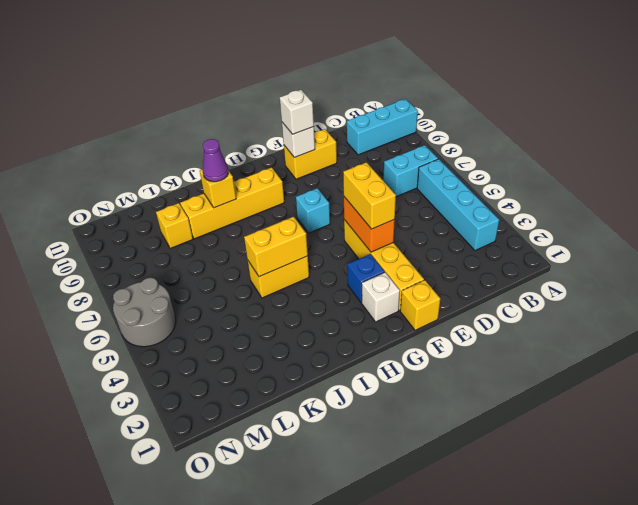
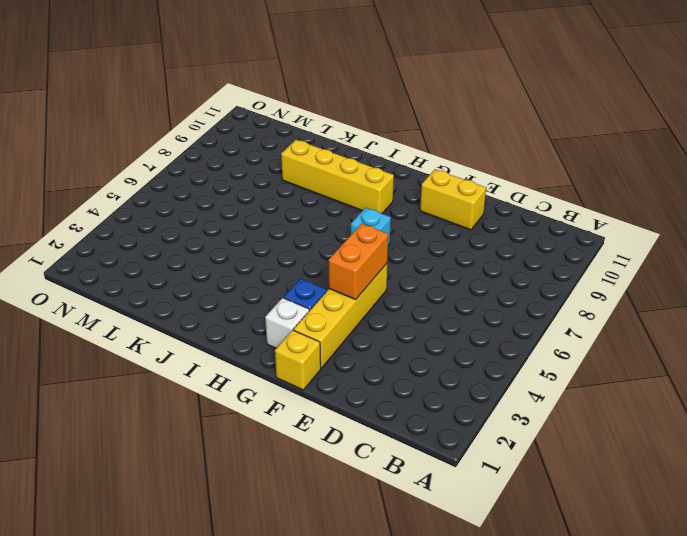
none -> cyan brick A10:C10 level 1
none -> cyan brick B3:B6 level 1
none -> cyan brick B7:C7 level 1

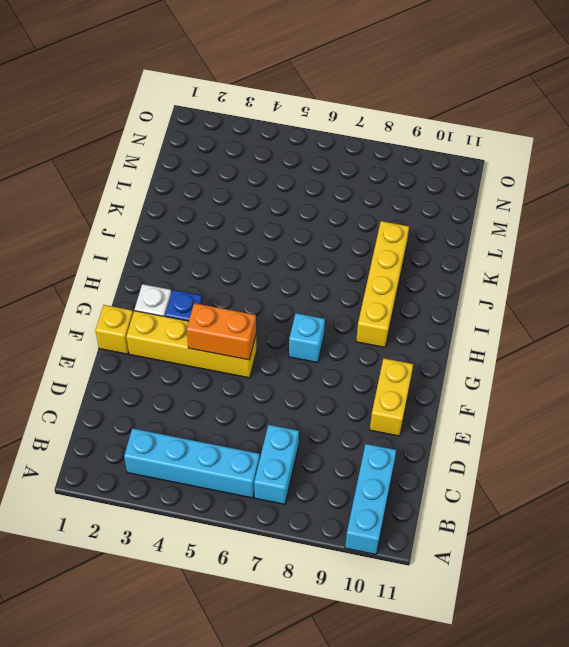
none -> yellow brick I5:J5 level 1
none -> yellow brick L9 level 1
none -> grey round brick N5:O6 level 1

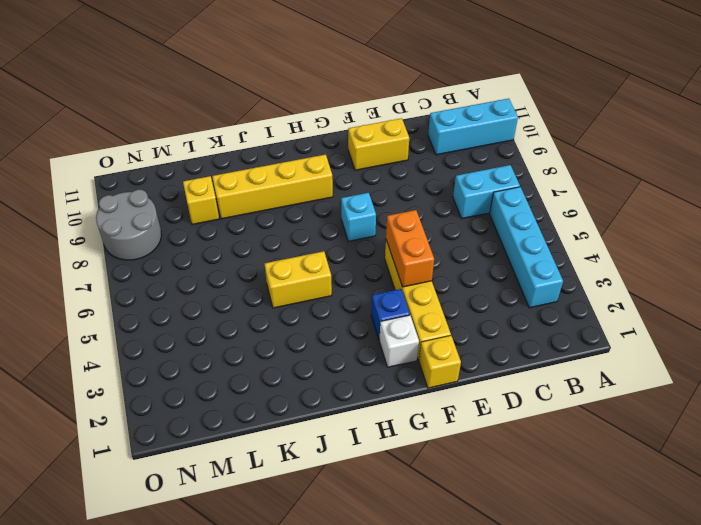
grey round brick N8:O9 level 1 -> grey round brick N5:O6 level 1
none -> white brick F10 level 2
none -> yellow brick I5:J5 level 2
none -> yellow brick J9 level 2

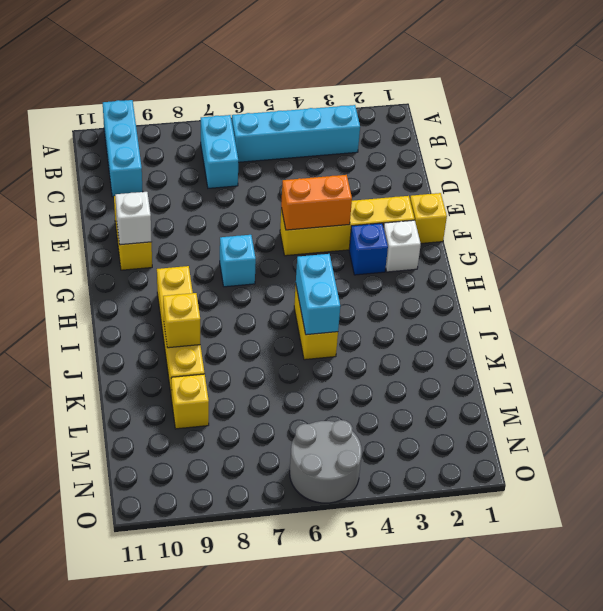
cyan brick I5:J5 level 2 -> yellow brick I5:J5 level 2
none -> yellow brick F4:F5 level 3
none -> white brick F10 level 3
none -> purple cone J9 level 3

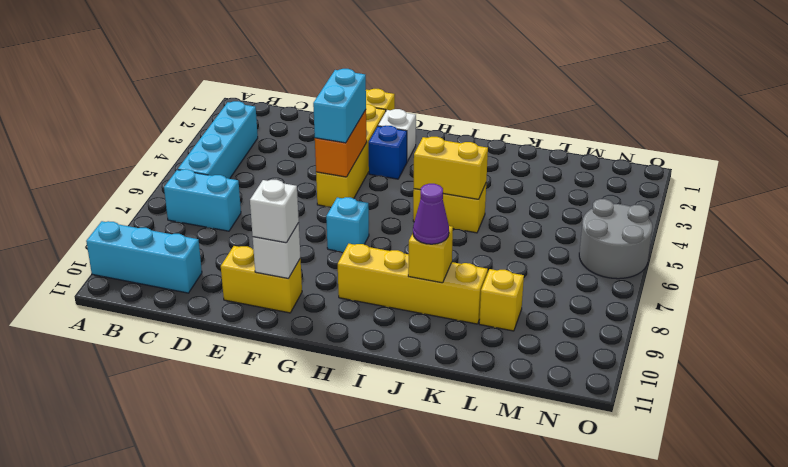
cyan brick F4:F5 level 3 -> yellow brick F4:F5 level 3

